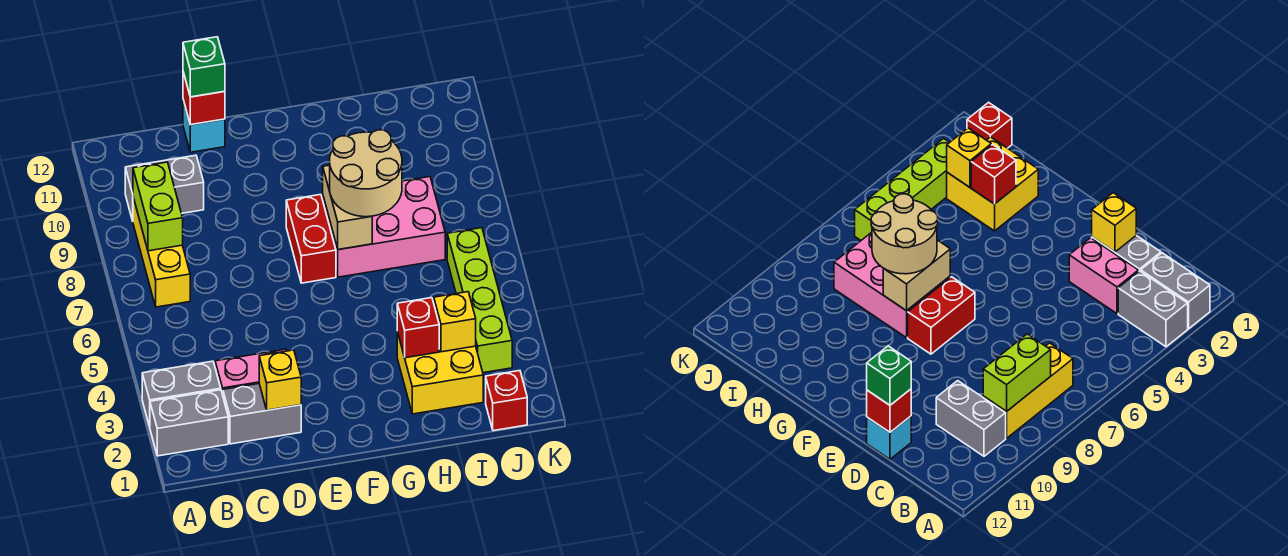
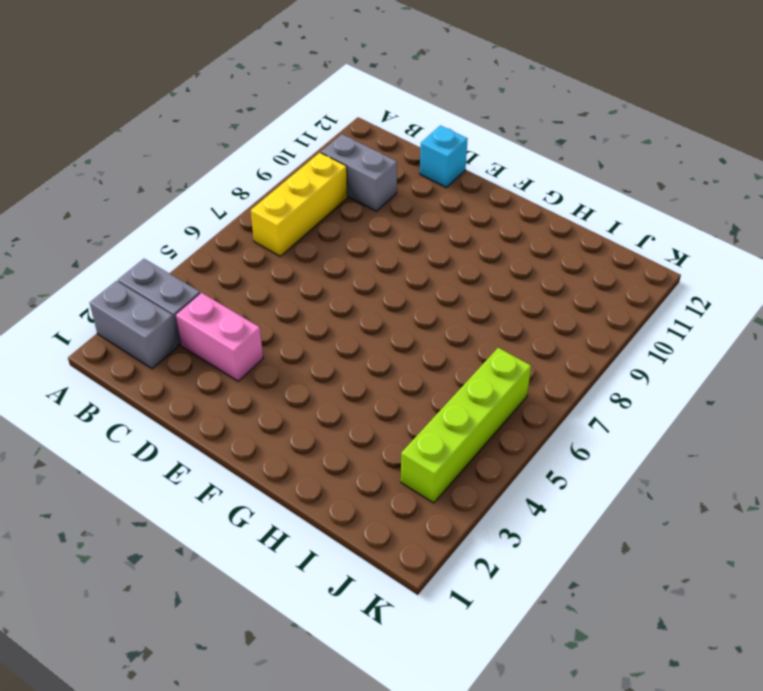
none -> grey brick C2:D2 level 1
none -> red brick F7:F8 level 1
none -> pink brick G7:I8 level 1

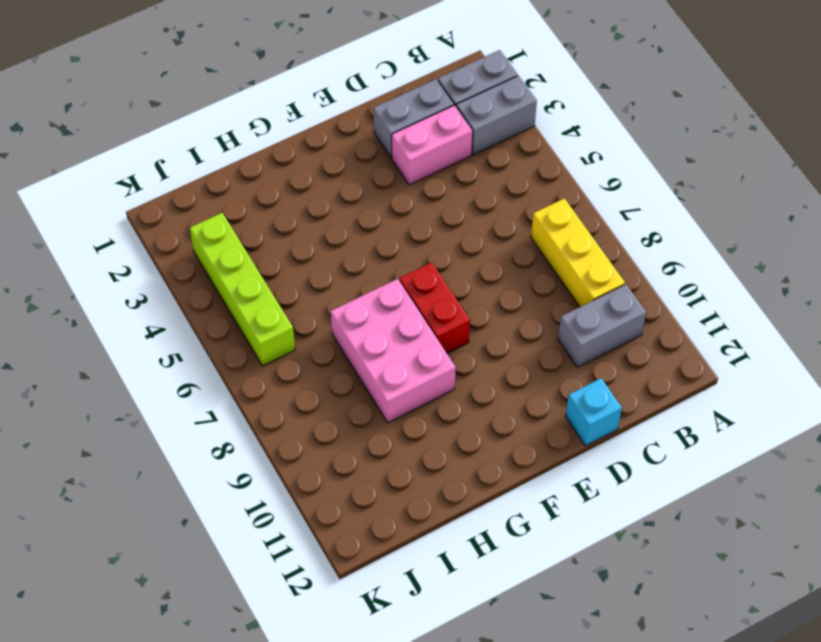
pink brick G7:H9 level 1 -> pink brick G7:I8 level 1
none -> yellow brick H2:I3 level 1
none -> red brick J1 level 1
none -> lime brick B8:B9 level 2

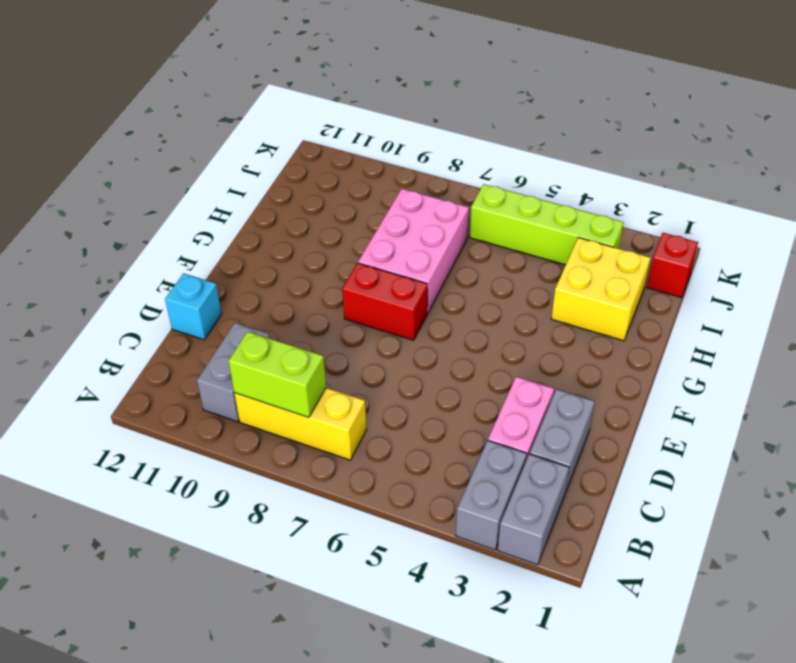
none -> yellow brick D2 level 2
none -> red brick D12 level 2
none -> tan brick G7:G8 level 2

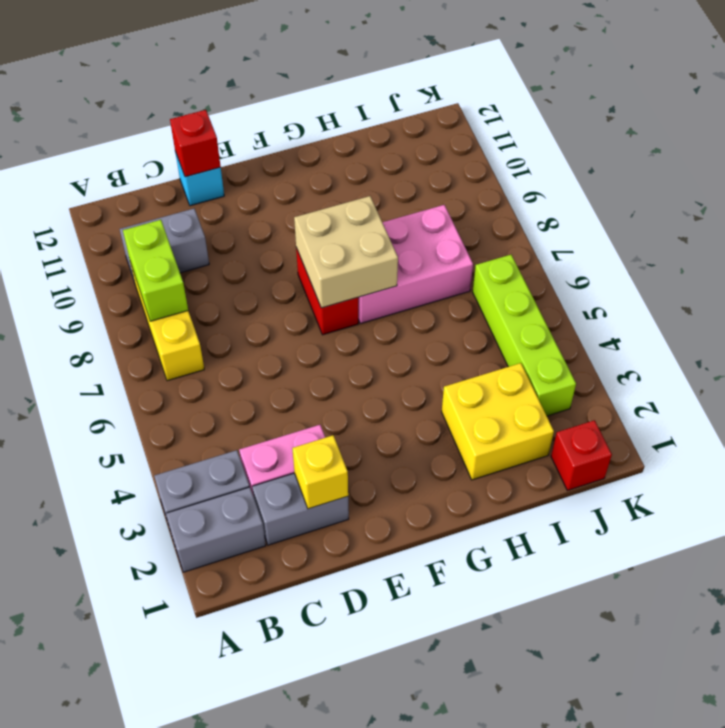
tan brick F7:G8 level 2 -> tan brick G7:G8 level 2
none -> red brick H3 level 2
none -> yellow brick I3 level 2
none -> green brick D12 level 3

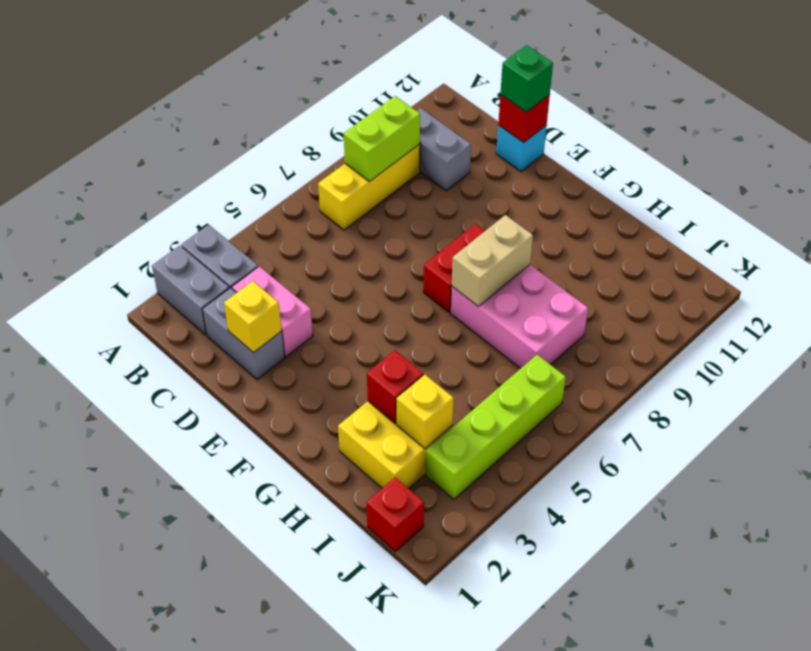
none -> tan round brick G7:H8 level 3

